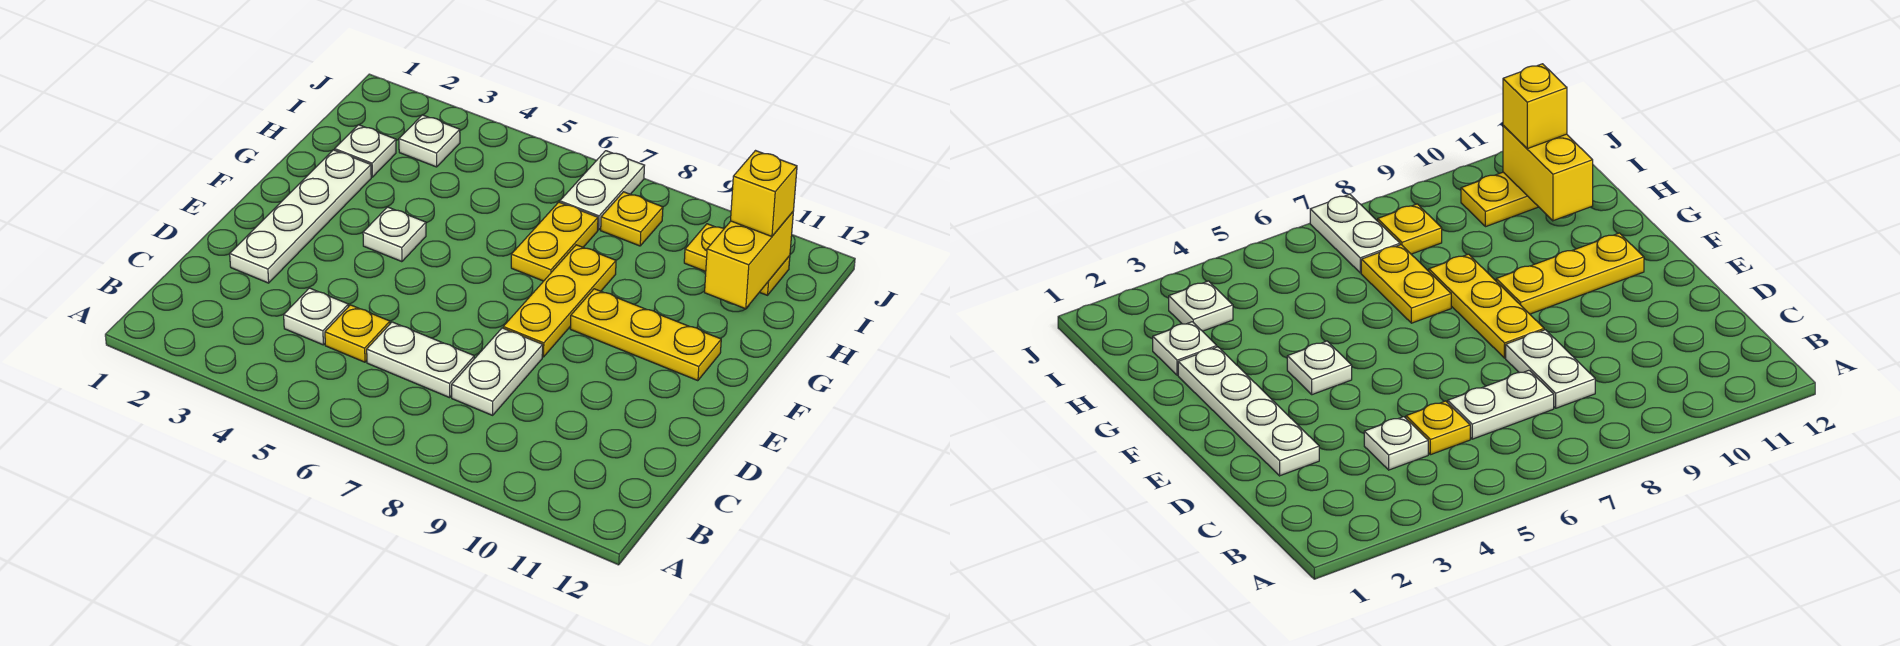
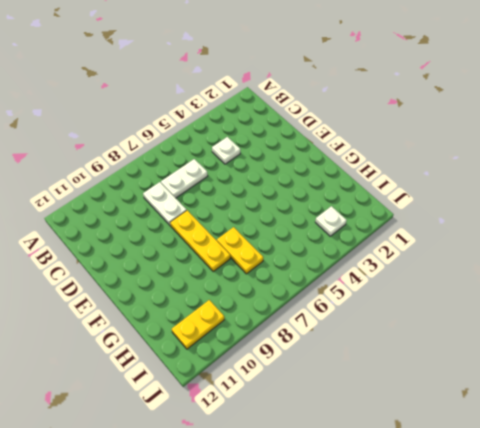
none -> yellow plate C5 level 1
none -> white plate D2:G2 level 1
none -> white plate F4 level 1

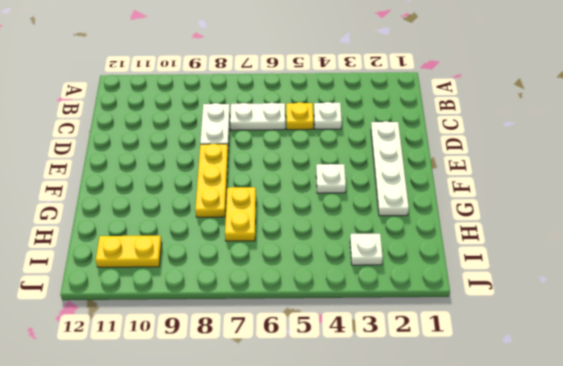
none -> yellow plate F9:F11 level 1
none -> white plate H2 level 1
none -> white plate I7:J7 level 1

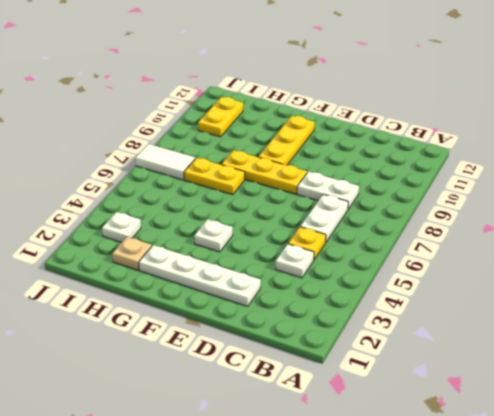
tan plate H2 level 1 -> white plate H2 level 1
white tile I7:J7 level 1 -> white plate I7:J7 level 1
none -> yellow plate I8 level 1
none -> yellow brick H11:I11 level 2
none -> yellow brick I11 level 3

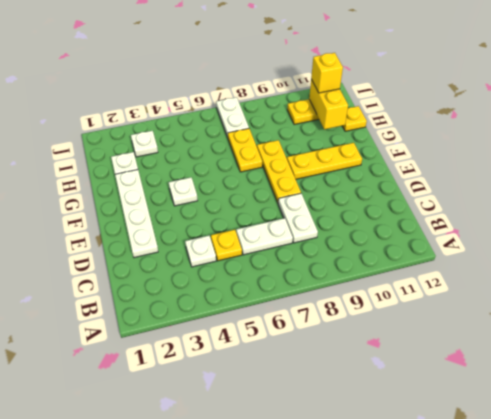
yellow plate H12 level 1 -> yellow plate I8 level 1

